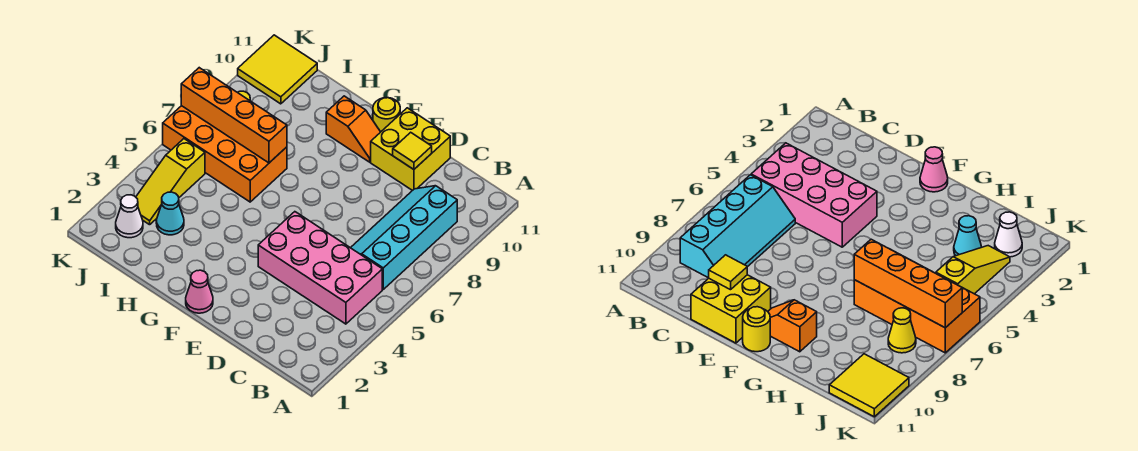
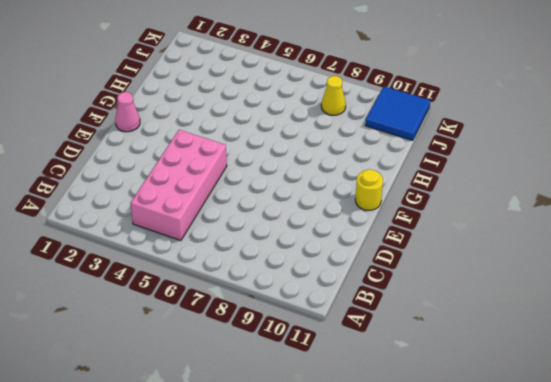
blue tile J10:K11 level 1 -> yellow tile J10:K11 level 1
none -> cyan slope B6:C9 level 1 top B
none -> yellow brick D10:E11 level 1
none -> orange slope F10:G10 level 1 top G

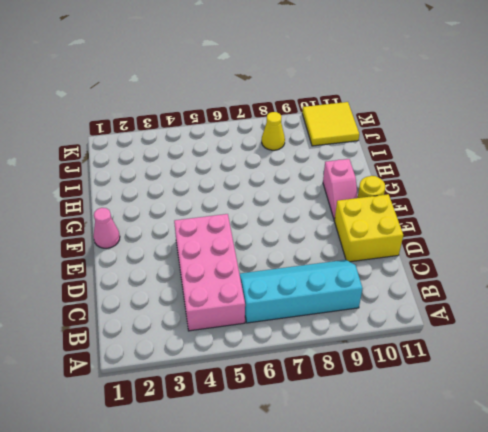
pink slope F10:G10 level 1 top G -> orange slope F10:G10 level 1 top G
none -> orange brick H6:K7 level 1
none -> cyan cone I3 level 1
none -> white cone J2 level 1

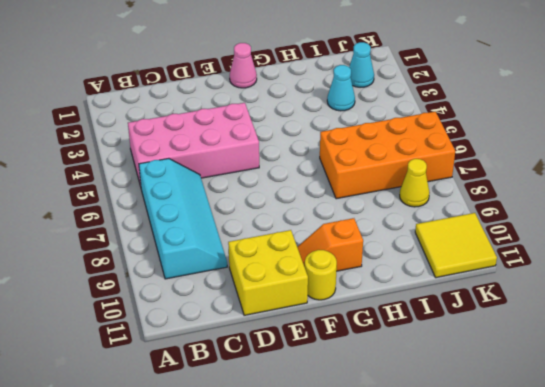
cyan cone J2 level 1 -> white cone J2 level 1
none -> yellow slope J3:J5 level 1 top 5
none -> yellow tile D10 level 2
none -> orange brick H7:K7 level 2

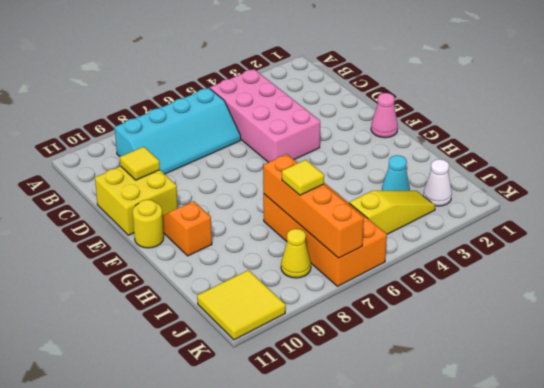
yellow tile I7 level 3 -> none

